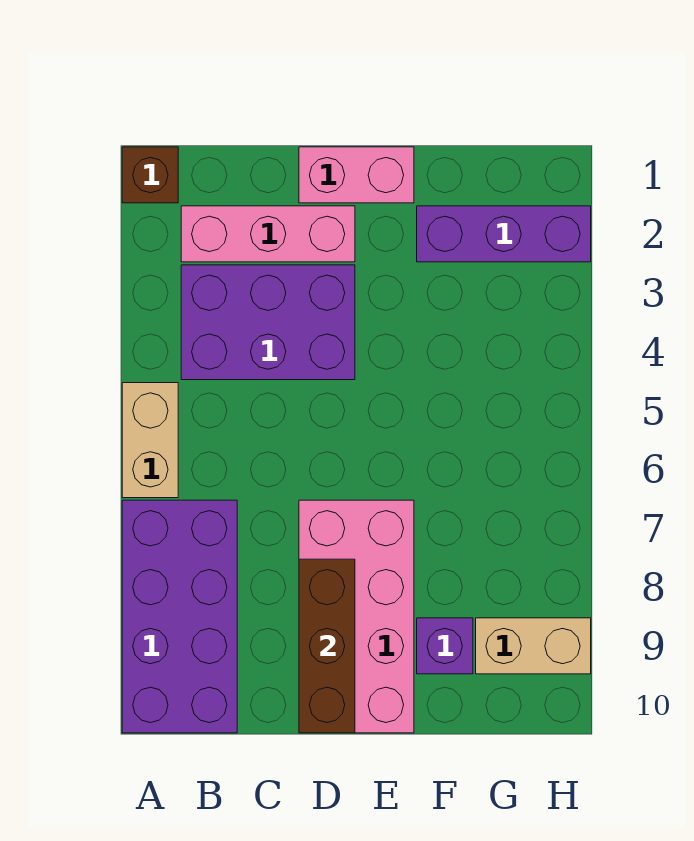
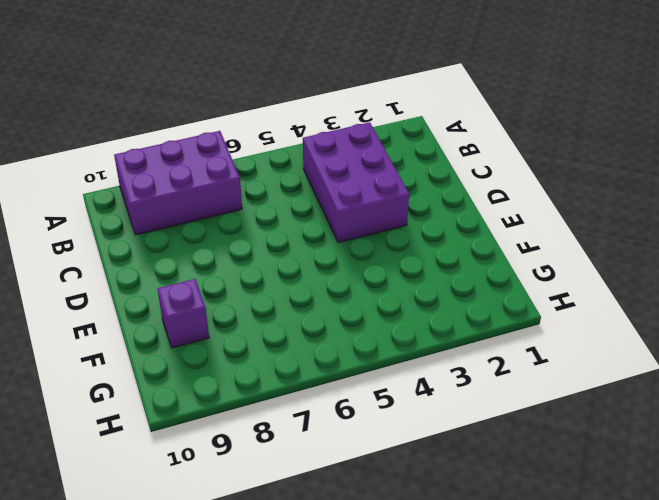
purple brick A7:B9 level 1 -> purple brick A7:B10 level 1
none -> brown brick A1 level 1
none -> tan brick A5:A6 level 1

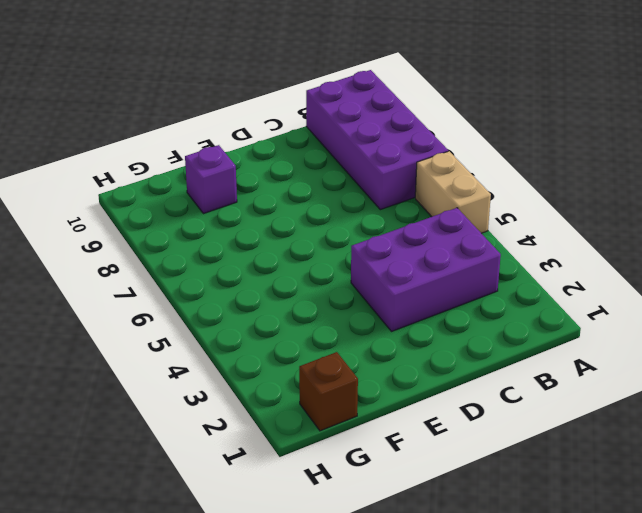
brown brick G1 level 1 -> brown brick A1 level 1
none -> pink brick B2:D2 level 1
none -> pink brick D1:E1 level 1

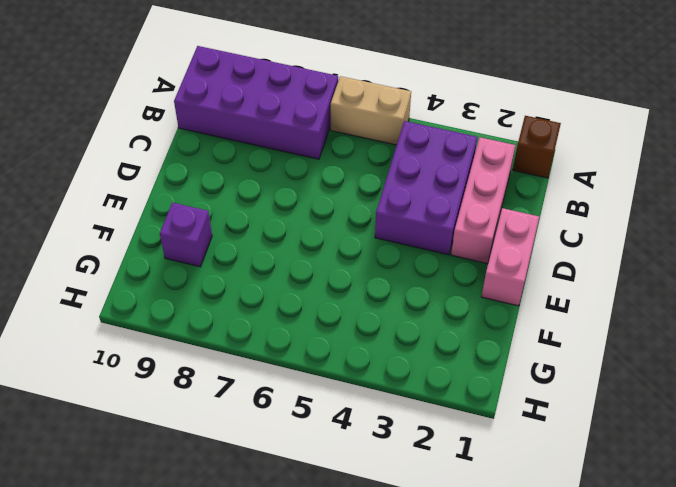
none -> pink brick D7:E10 level 1
none -> purple brick F2:H2 level 1

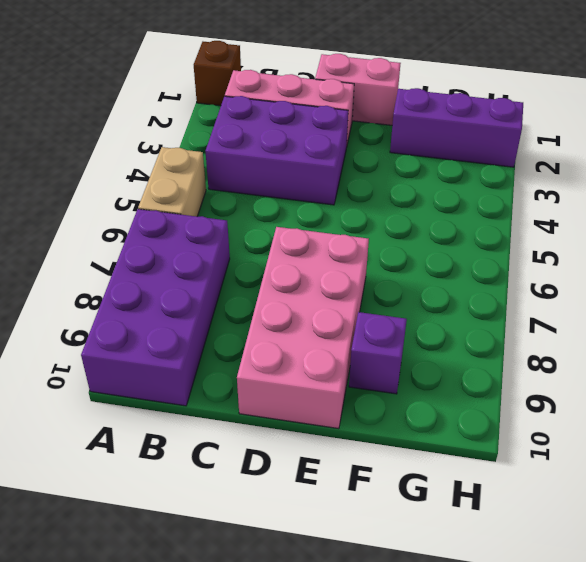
none -> tan brick G9:H9 level 1
none -> brown brick D8:D10 level 2

